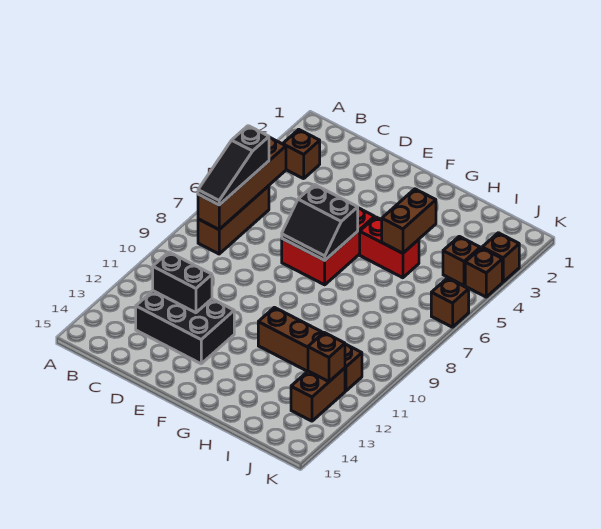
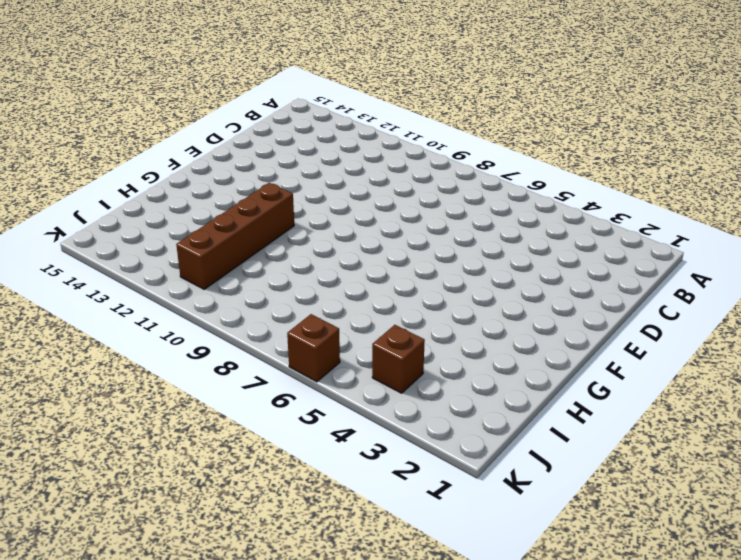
none -> brown brick B3 level 1
none -> brown brick B6:B8 level 1
none -> black brick C12:E13 level 1

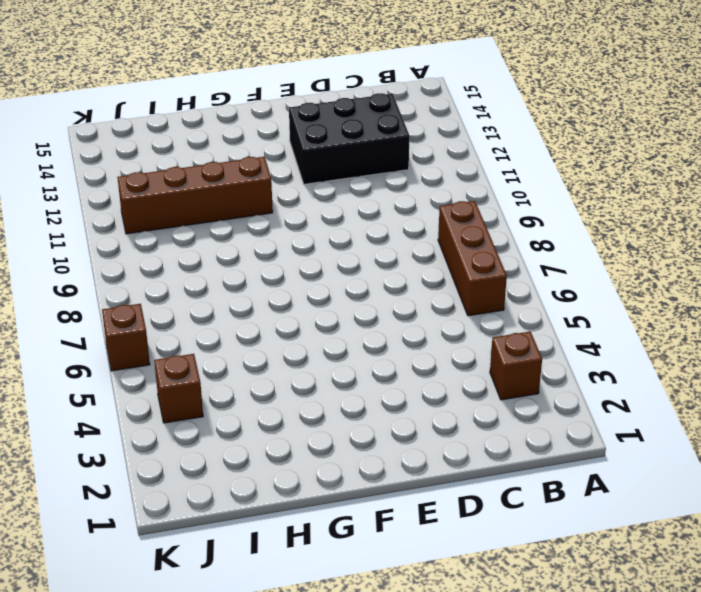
none -> red brick E5:F7 level 1
none -> red brick G5:H5 level 1
none -> brown brick J12:J13 level 1

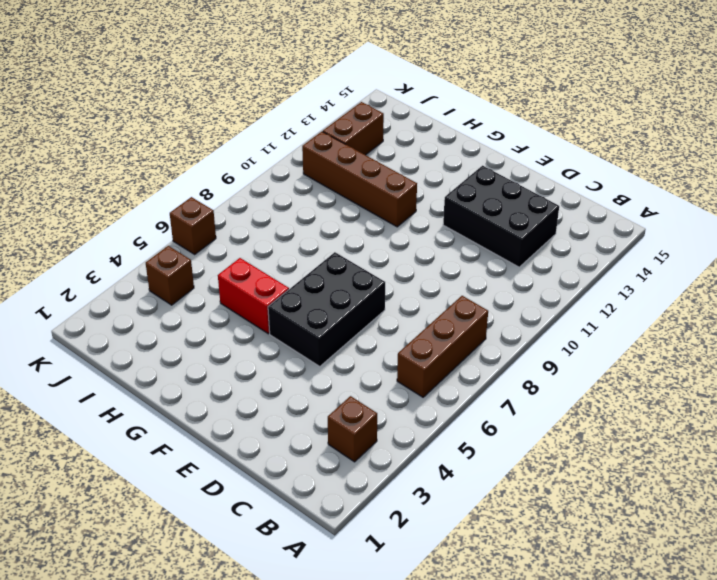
black brick E5:F7 level 1 -> red brick E5:F7 level 1
none -> brown brick K3 level 1
none -> brown brick K4 level 1
none -> brown brick B5:B8 level 2

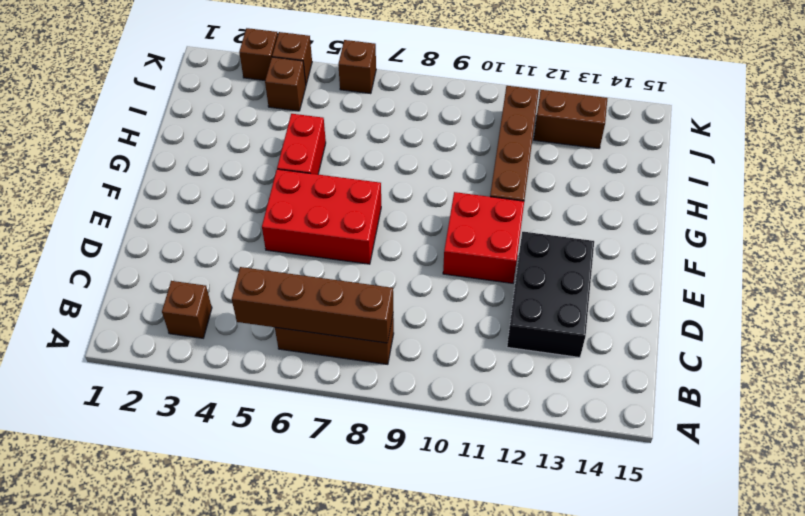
red brick E10:F11 level 1 -> none
none -> black brick C12:D12 level 2
none -> black slope E6:F7 level 2 top 6
none -> brown brick H4:H5 level 2

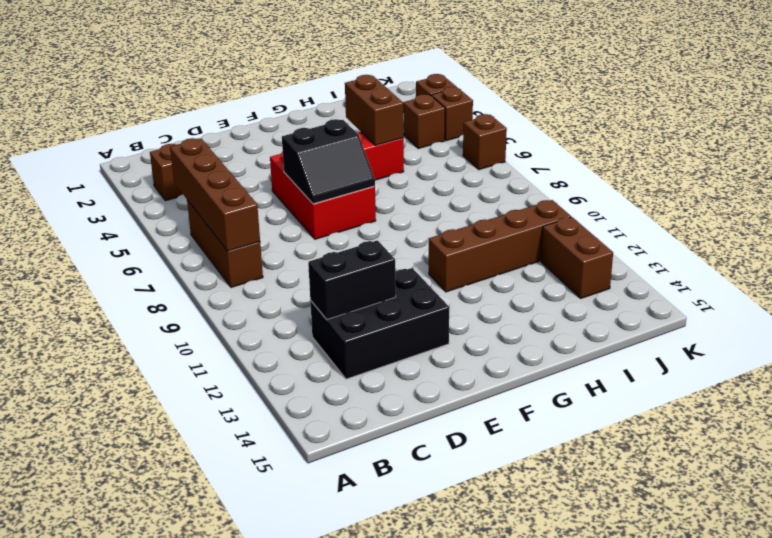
none -> brown brick J12 level 2
none -> black slope B6:B8 level 3 top 6

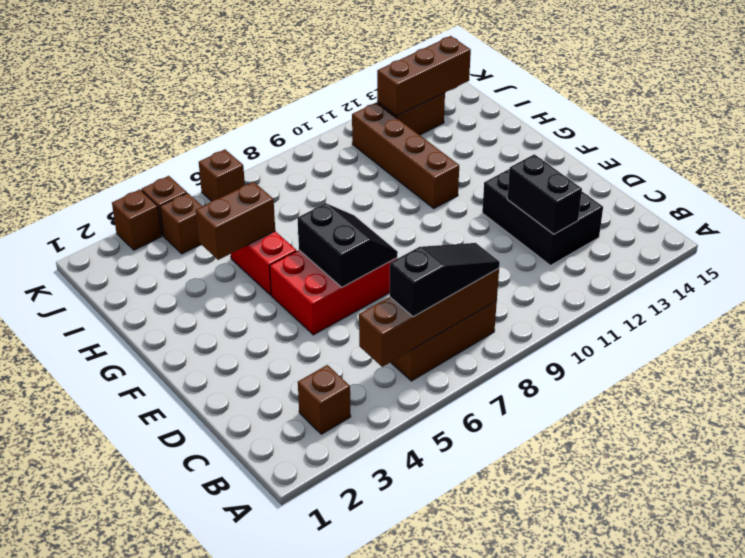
brown brick J12:J14 level 2 -> brown brick J12 level 2

